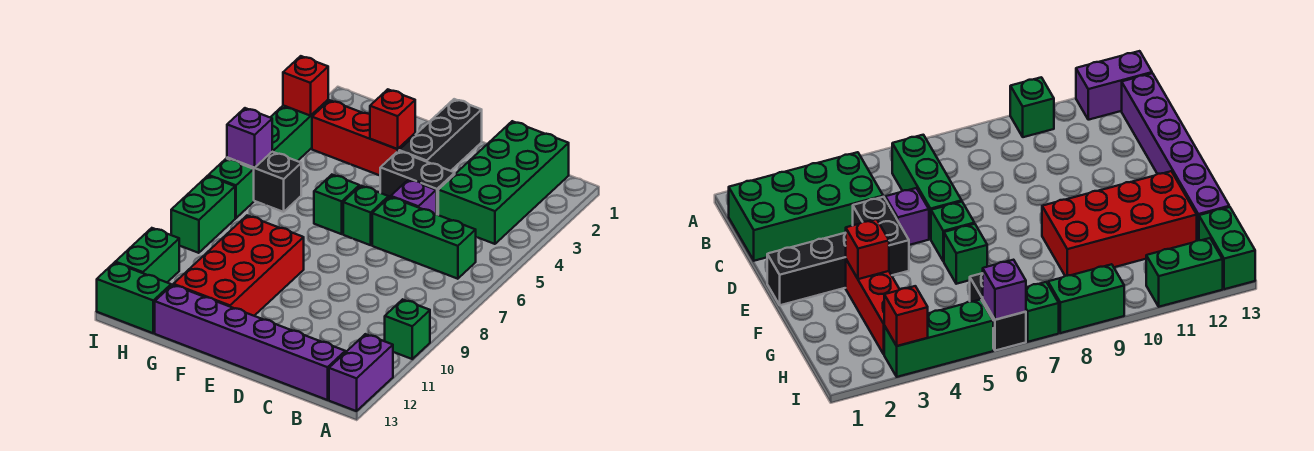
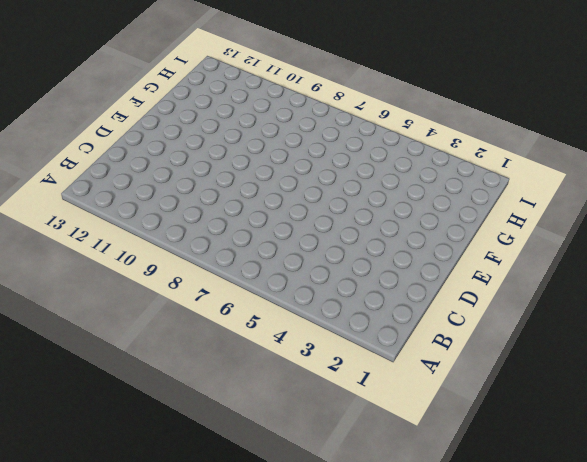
none -> green brick A10 level 1
none -> purple brick A12:A13 level 1
none -> green brick B1:C4 level 1

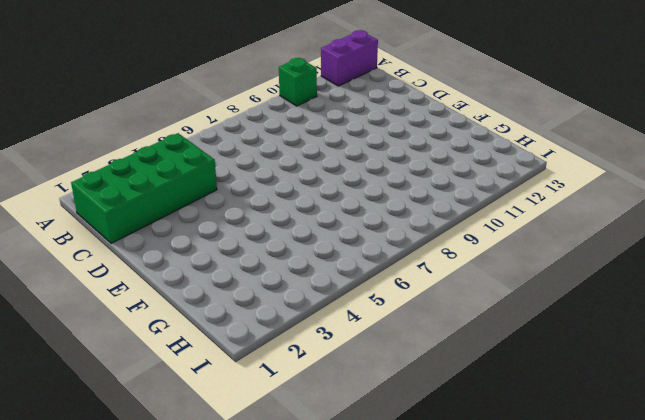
none -> green brick B6:D6 level 1
none -> purple brick B13:G13 level 1
none -> black brick D4:E4 level 1

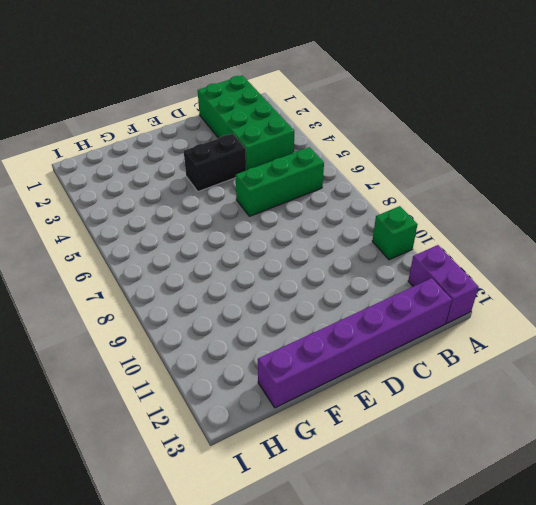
none -> purple brick D5 level 1
none -> black brick E1:E3 level 1
none -> green brick E6 level 1

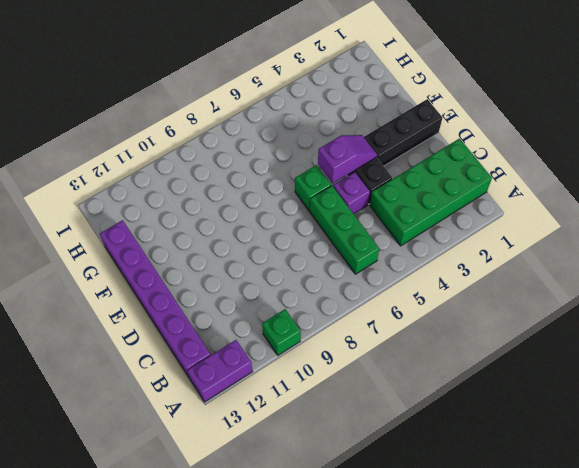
purple slope E4:E5 level 2 top 5 -> none
none -> red brick F3:H3 level 1
none -> green brick F6 level 1
none -> red brick F9:G12 level 1

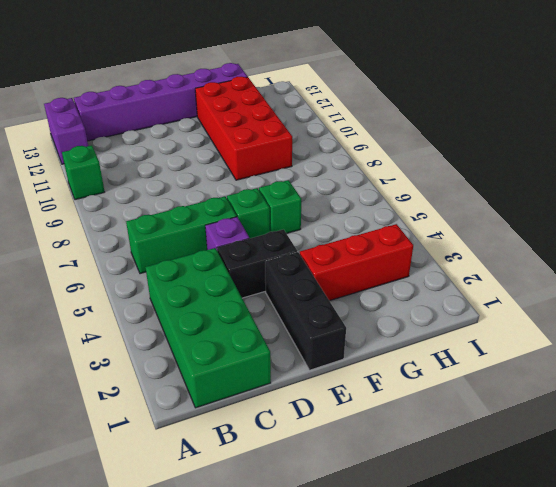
none -> black brick H6:I6 level 1
none -> green brick H13:I13 level 1
none -> green brick I3:I5 level 1

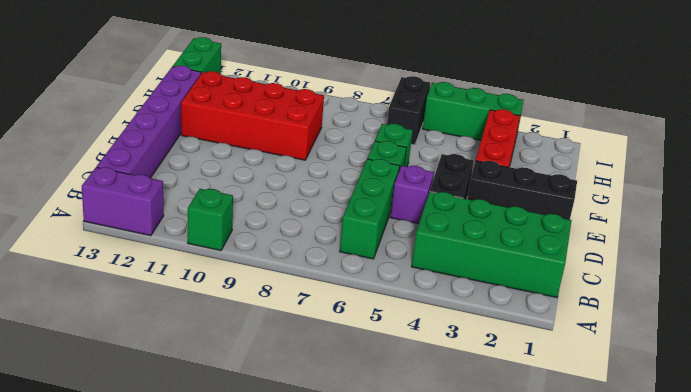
none -> green brick I7 level 1
none -> green brick I8:I9 level 1
none -> green brick I11:I12 level 1

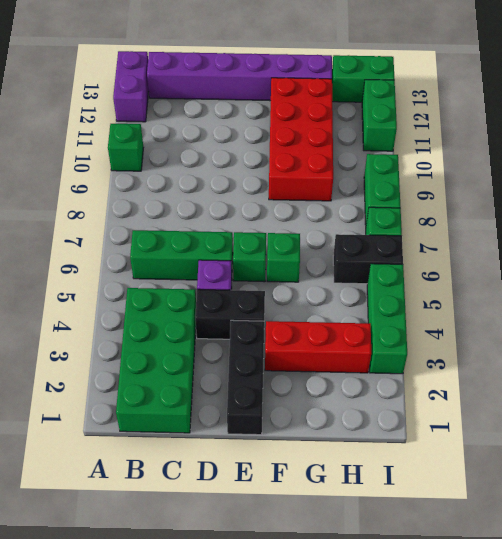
none -> red brick F3 level 2
none -> red brick I3 level 2
none -> purple brick I6 level 2

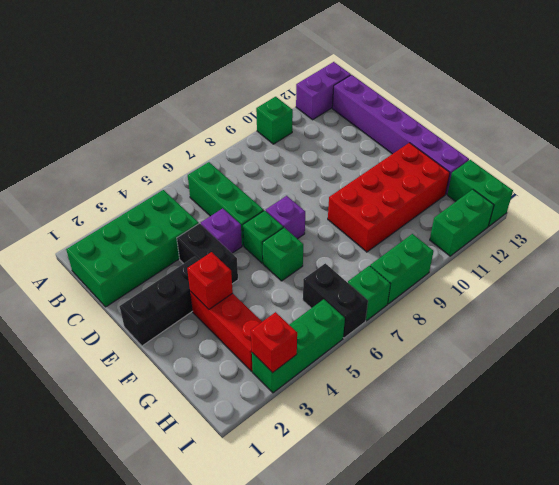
purple brick E7 level 1 -> purple brick I6 level 2

